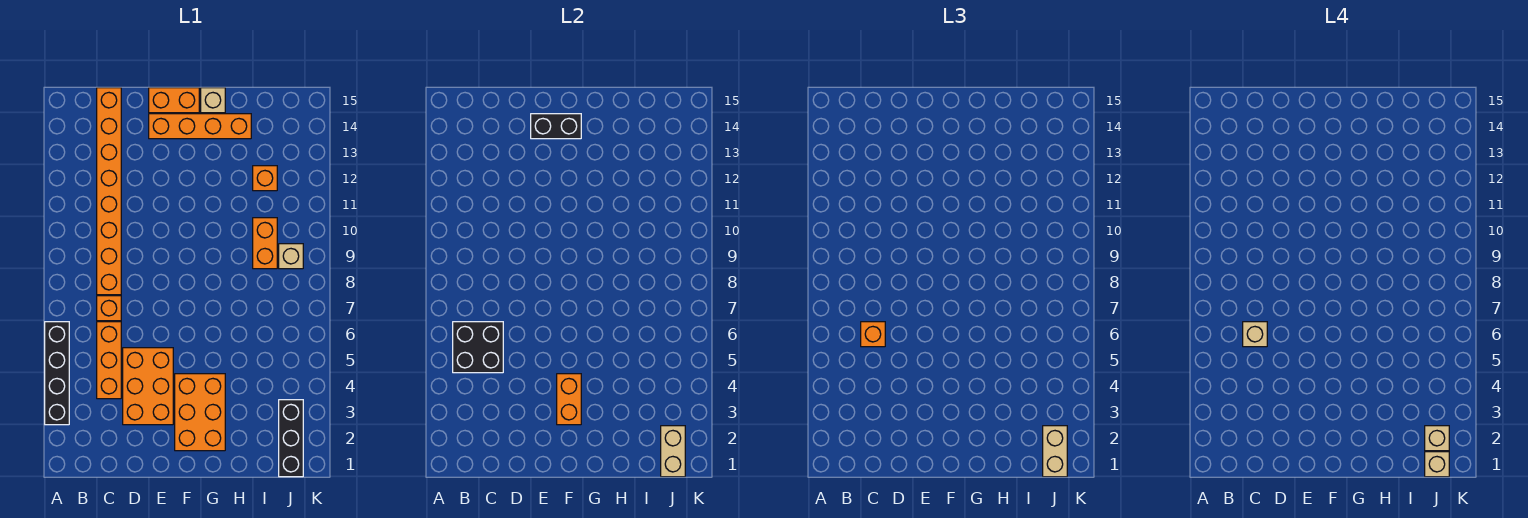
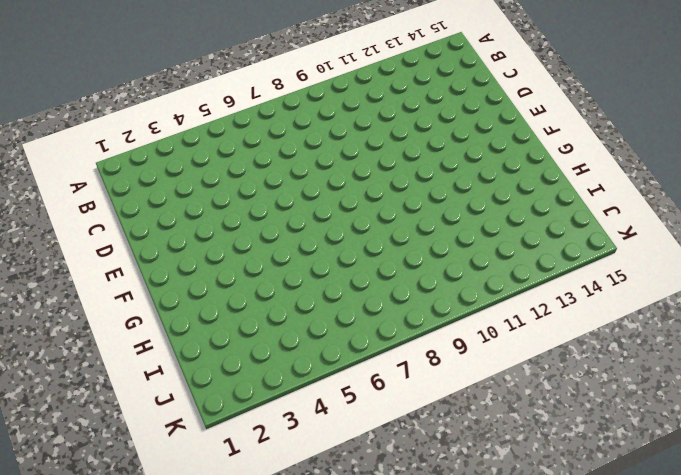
none -> black brick A3:A6 level 1
none -> orange brick C4:C6 level 1
none -> orange brick C7 level 1

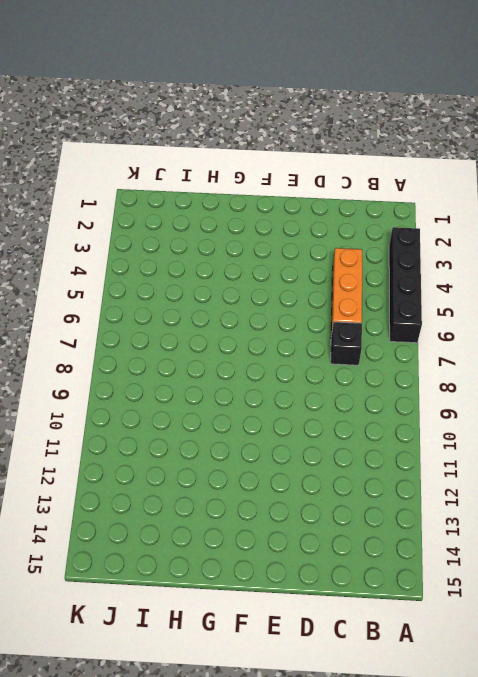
black brick C7 level 1 -> orange brick C7 level 1
none -> orange brick C8:C15 level 1
none -> orange brick D3:E5 level 1
none -> orange brick E14:H14 level 1

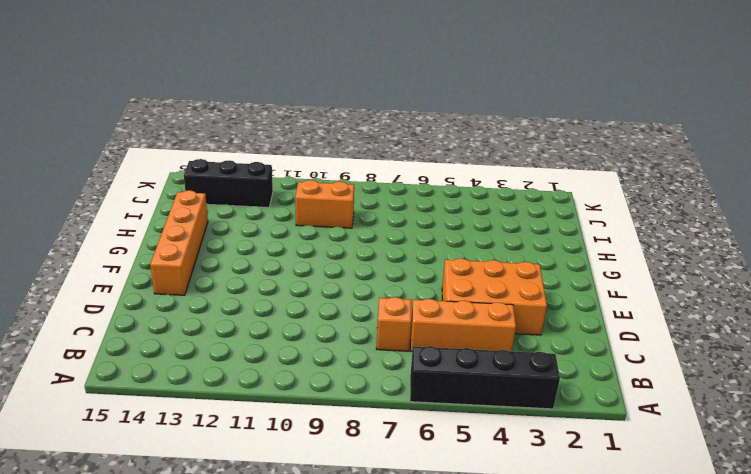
black brick J12:J14 level 1 -> black brick J1:J3 level 1
none -> orange brick C8:C15 level 1
none -> orange brick E15:F15 level 1
none -> orange brick F2:G4 level 1

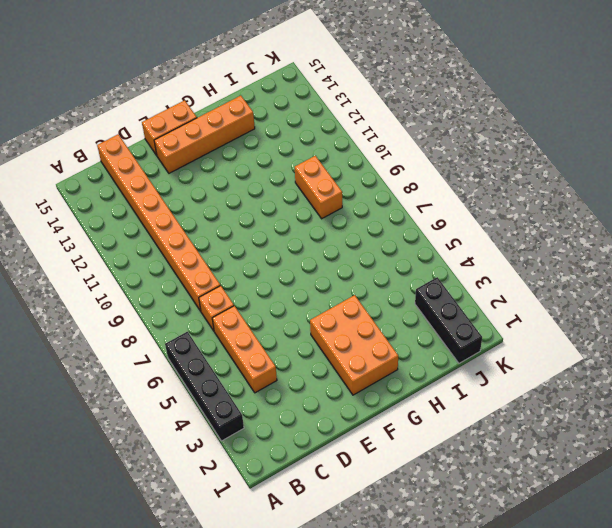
none -> orange brick D3:E5 level 1
none -> tan brick G15 level 1
none -> orange brick I12 level 1

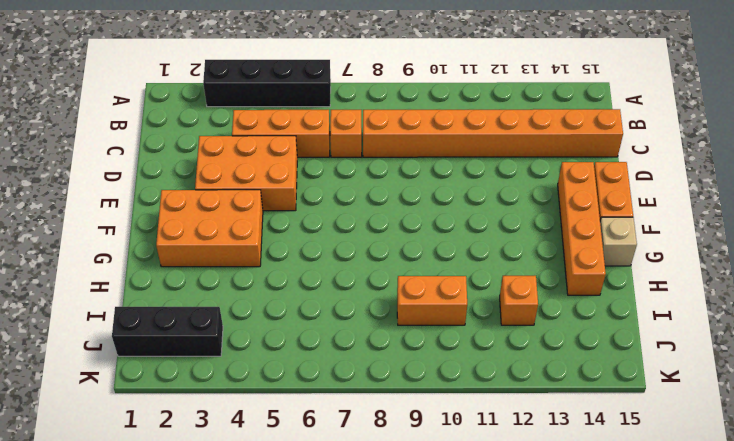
none -> tan brick J9 level 1
none -> black brick B5:C6 level 2
none -> black brick E14:F14 level 2

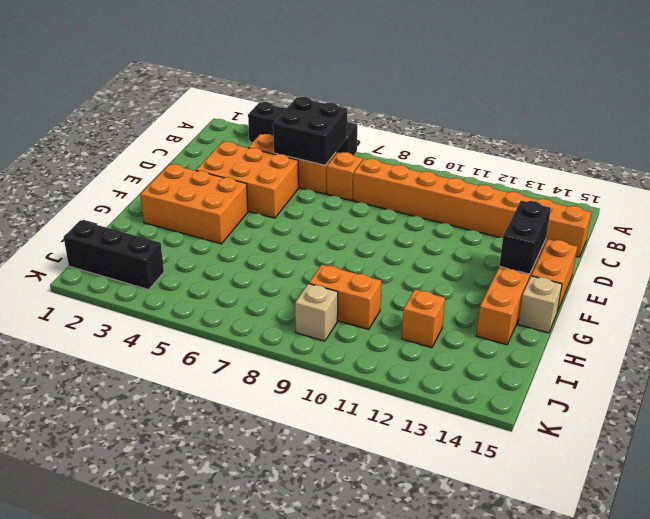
none -> orange brick F3:F4 level 2
none -> tan brick J1:J2 level 2
none -> orange brick C6 level 3

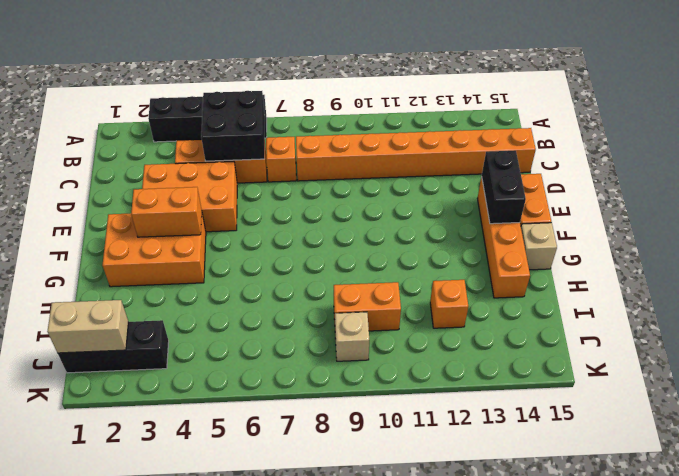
none -> orange brick C6 level 3
none -> tan brick J1:J2 level 3
none -> tan brick C6 level 4

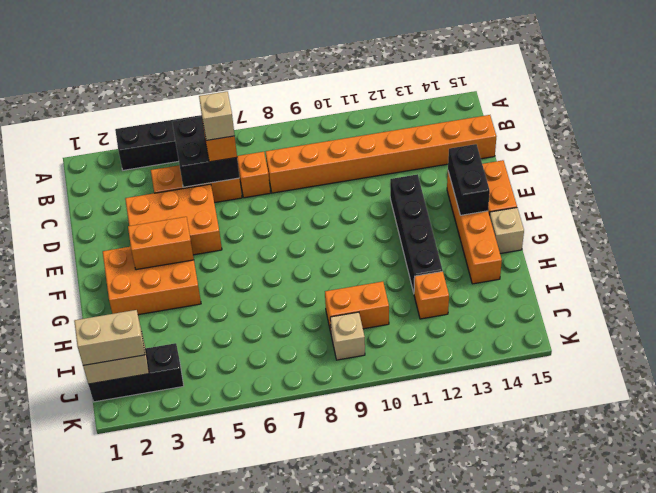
black brick E12:H12 level 1 -> none
none -> tan brick J1 level 4
none -> tan brick J2 level 4

